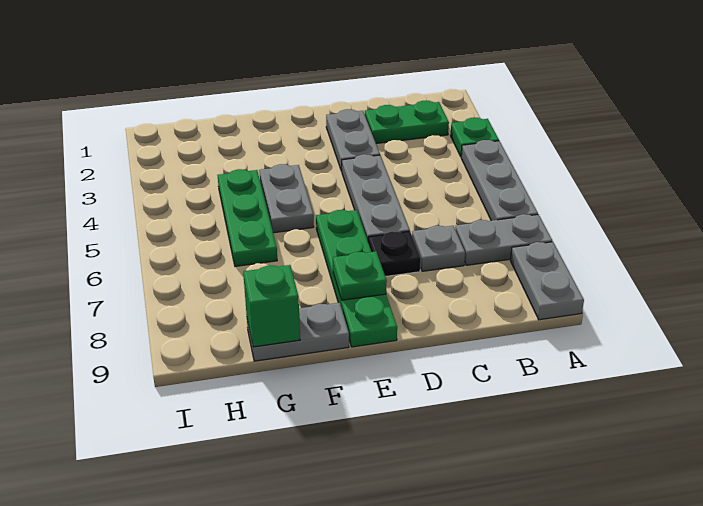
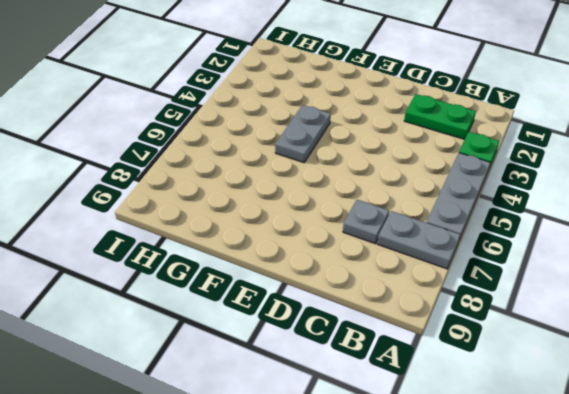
none -> grey plate A8:A9 level 1
none -> grey plate D2:D3 level 1
none -> grey plate D4:D6 level 1

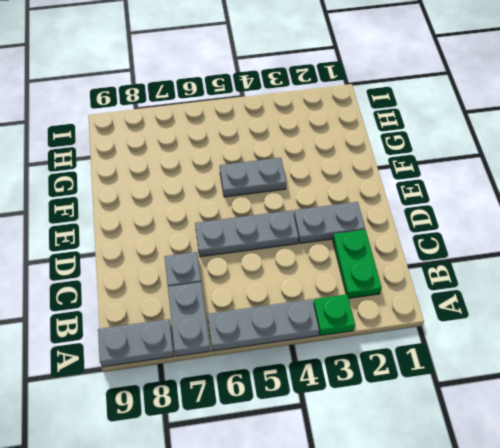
none -> black plate D7 level 1
none -> green plate E6:E9 level 1
none -> grey plate F9:G9 level 1

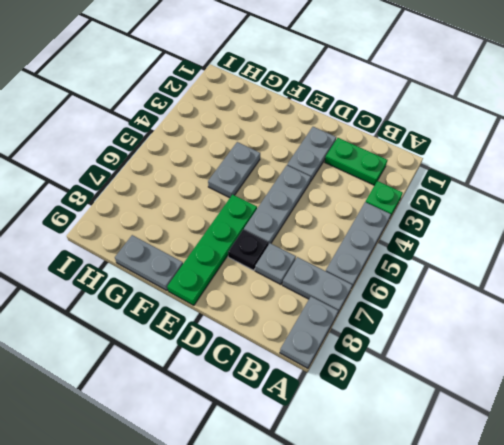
none -> green plate G4:G6 level 1
none -> green plate E8 level 2
none -> green brick G9 level 2

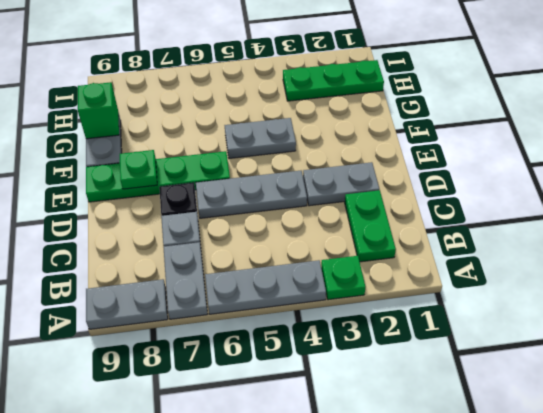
green plate H1:H3 level 1 -> green plate G4:G6 level 1

